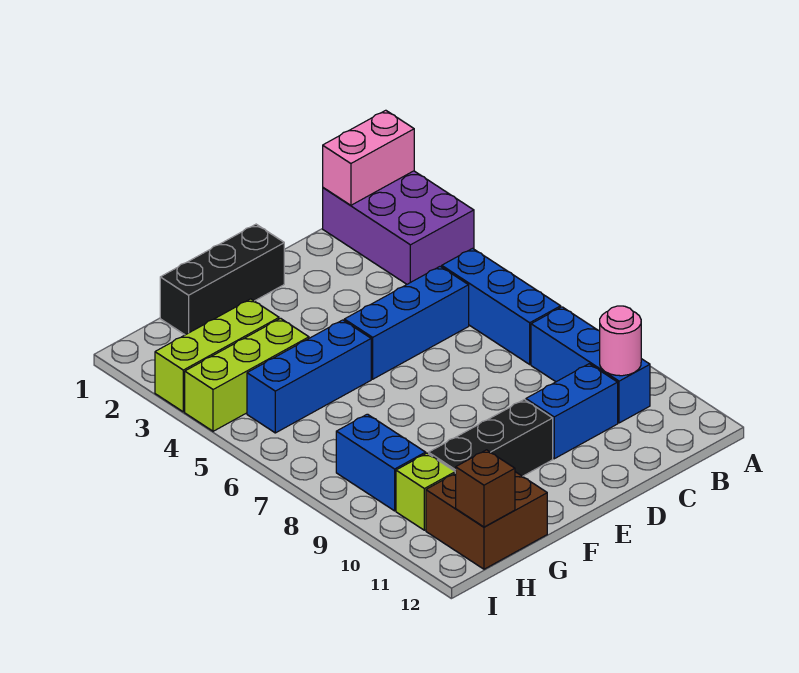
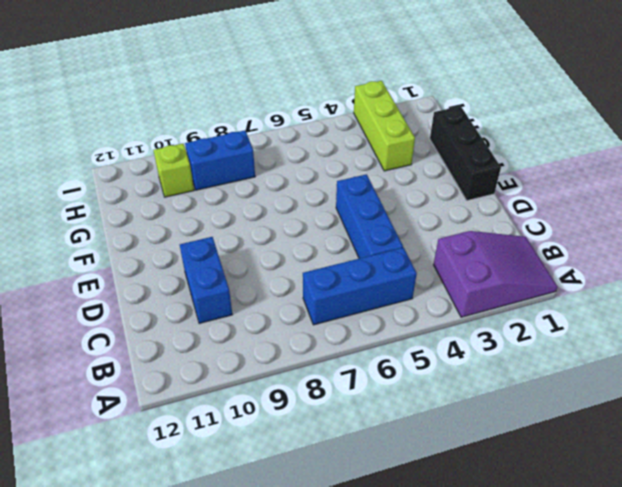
purple slope A1:B3 level 1 top 3 -> purple brick A1:B3 level 1
none -> blue brick B8:B10 level 1
none -> black brick E10:G10 level 1
none -> blue brick F5:H5 level 1

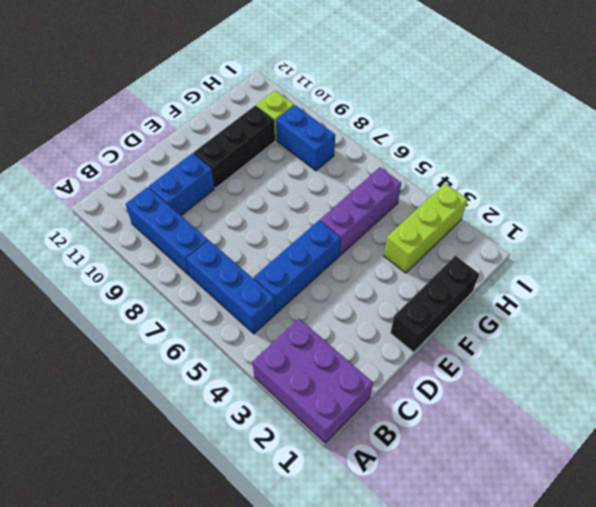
purple brick F5:H5 level 1 -> blue brick F5:H5 level 1
none -> lime brick G4:I4 level 1
none -> brown brick G11:H12 level 1
none -> pink brick A1:B1 level 2

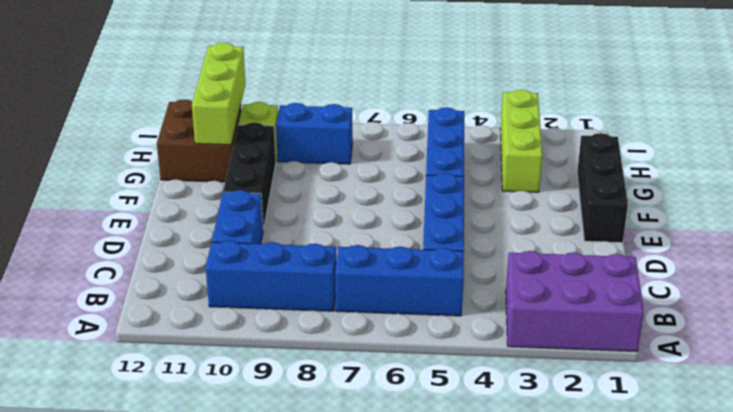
lime brick G11:I11 level 2 -> lime brick G4:I4 level 1
none -> pink brick A1:B1 level 2
none -> pink round brick B10 level 2
none -> brown brick H12 level 2

